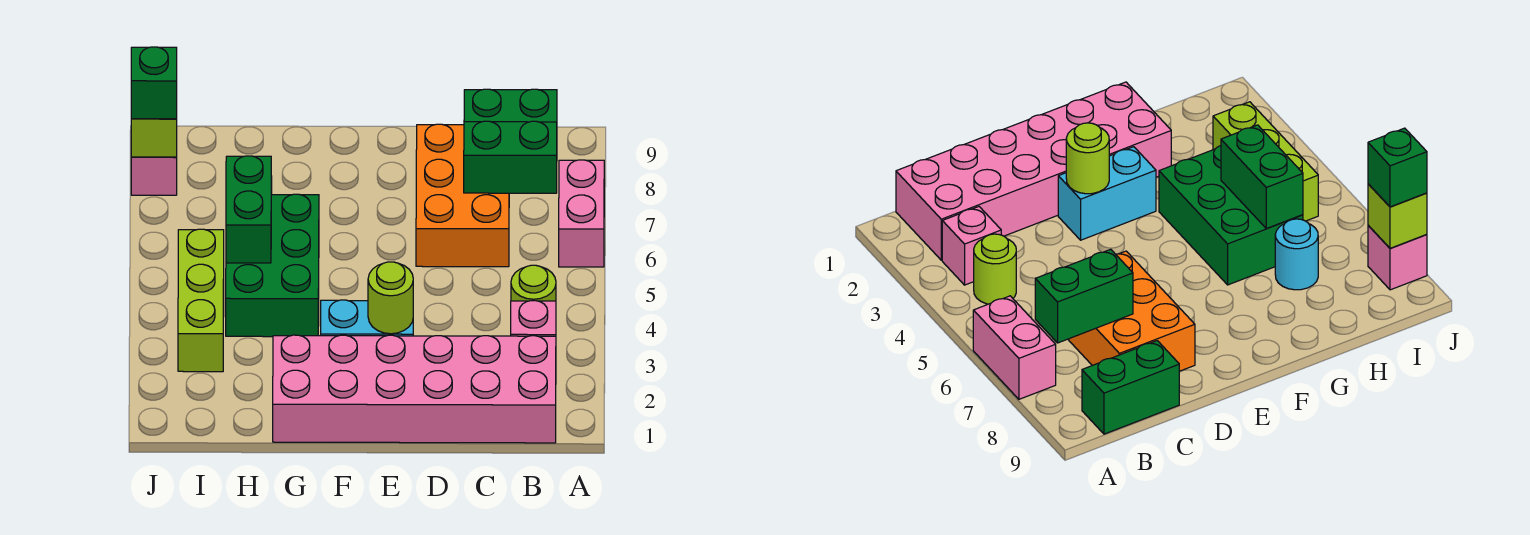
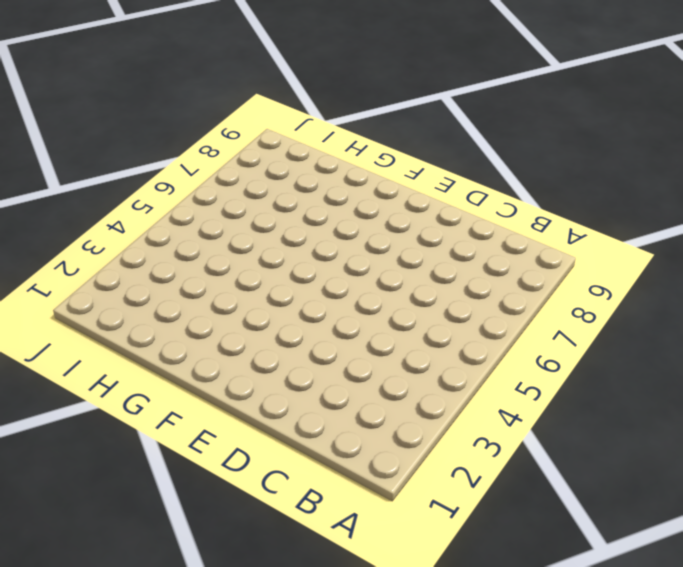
none -> pink brick A6:A7 level 1
none -> pink brick B1:G2 level 1
none -> pink brick B3 level 1

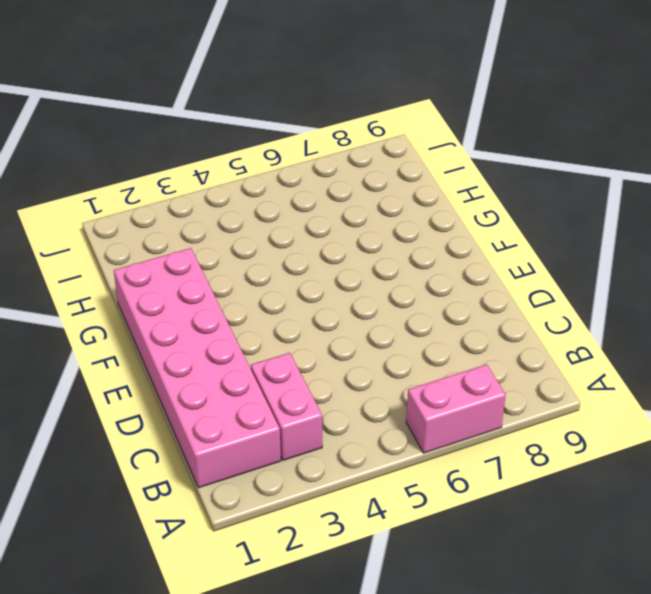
pink brick B3:C3 level 1 -> pink brick B3 level 1
none -> lime round brick B4 level 1
none -> green brick B9:C9 level 1
none -> orange brick C6:D8 level 1

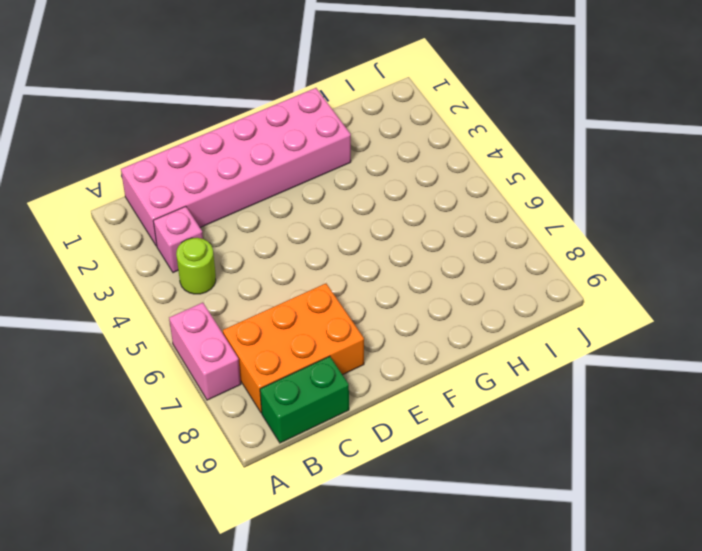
orange brick B7:D8 level 1 -> orange brick C6:D8 level 1
none -> cyan brick E3:F3 level 1
none -> green brick G4:H6 level 1
none -> cyan round brick H7 level 1

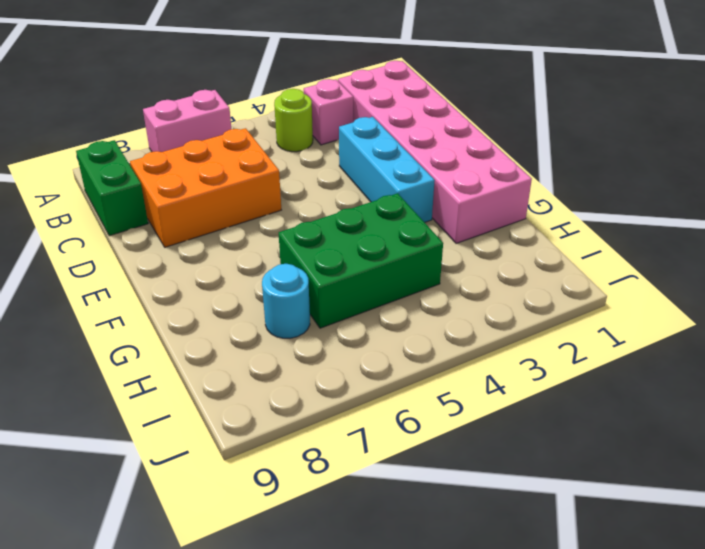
cyan brick D3:F3 level 1 -> cyan brick E3:F3 level 1
none -> lime brick I3:I5 level 1
none -> pink brick J8 level 1
none -> green brick B7:C7 level 2

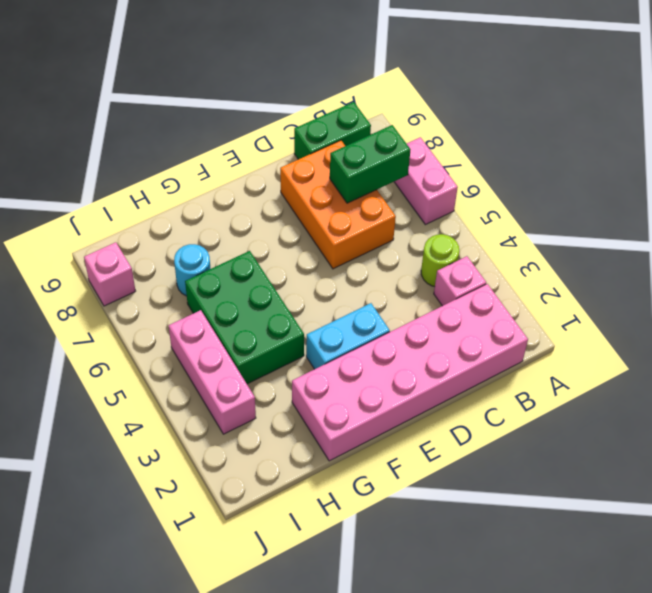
pink brick I3:I5 level 1 -> lime brick I3:I5 level 1
none -> lime round brick E3 level 2
none -> green brick H5:H6 level 2
none -> lime brick J8 level 2

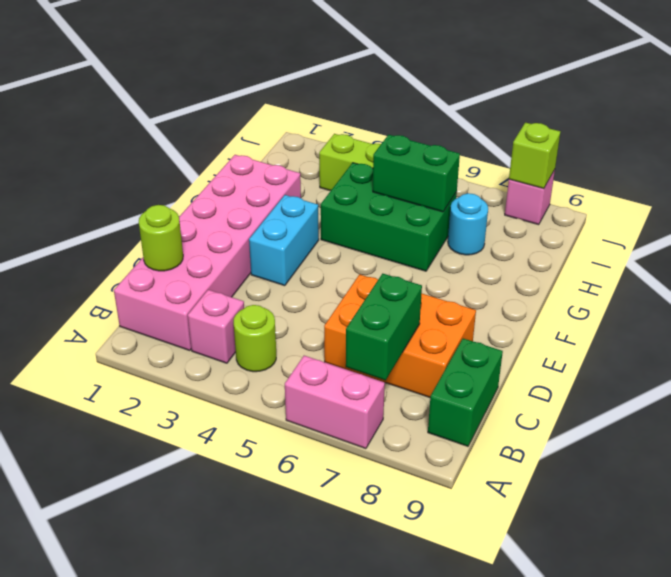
lime round brick C1 level 2 -> lime round brick E3 level 2
none -> green brick J8 level 3

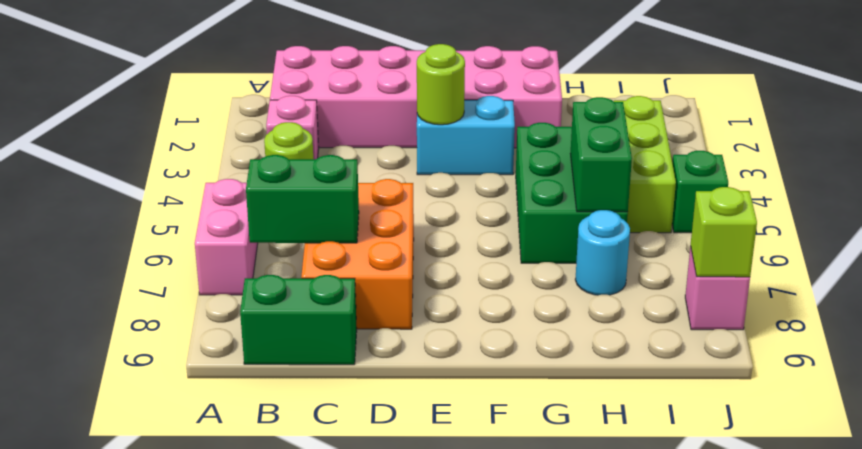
green brick J5 level 1 -> green brick J8 level 3

